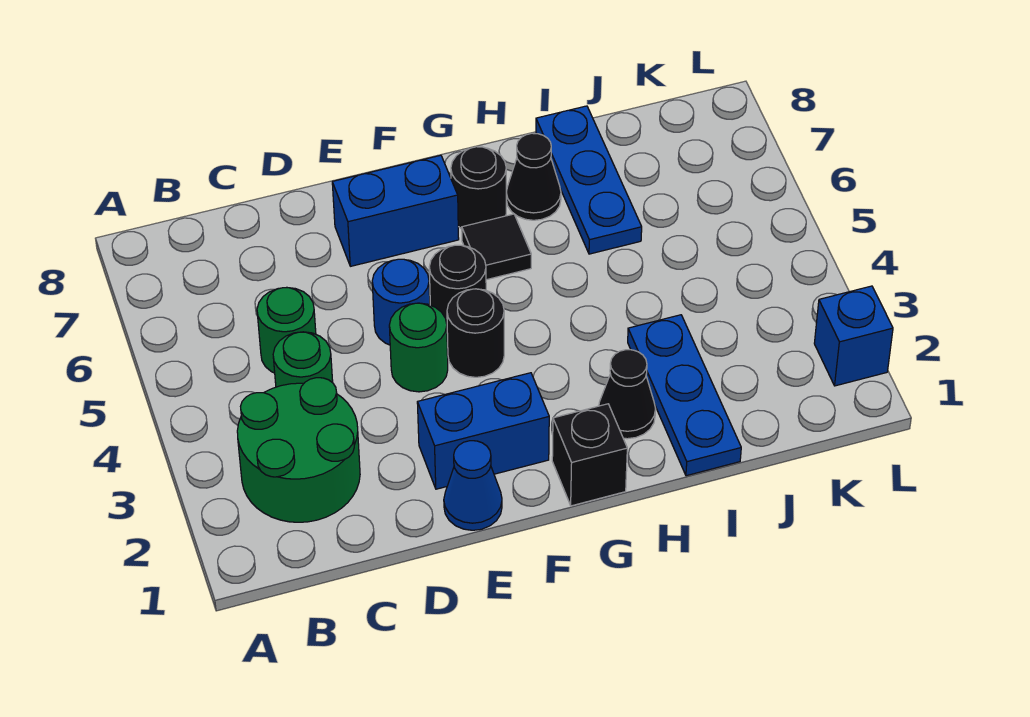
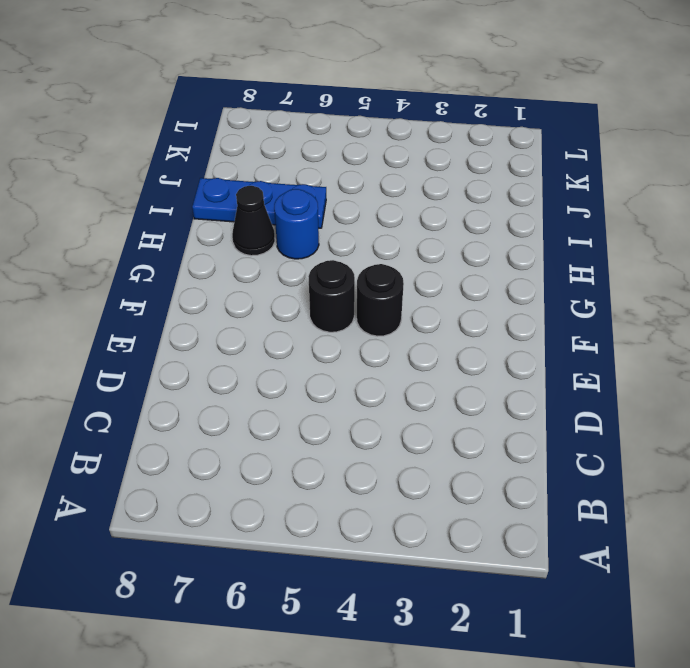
blue round brick H6 level 1 -> blue round brick E5 level 1
none -> green round brick B2:C3 level 1
none -> green round brick C4 level 1
none -> green round brick C5 level 1

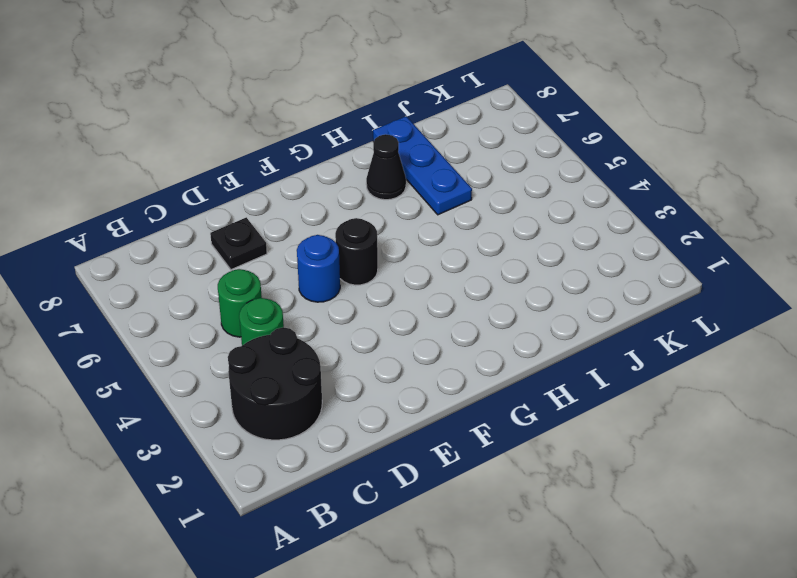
black round brick B2:C3 level 1 -> green round brick B2:C3 level 1
black plate D7 level 1 -> none
none -> blue cone E1 level 1
none -> blue brick E2:F2 level 1
none -> green round brick E4 level 1

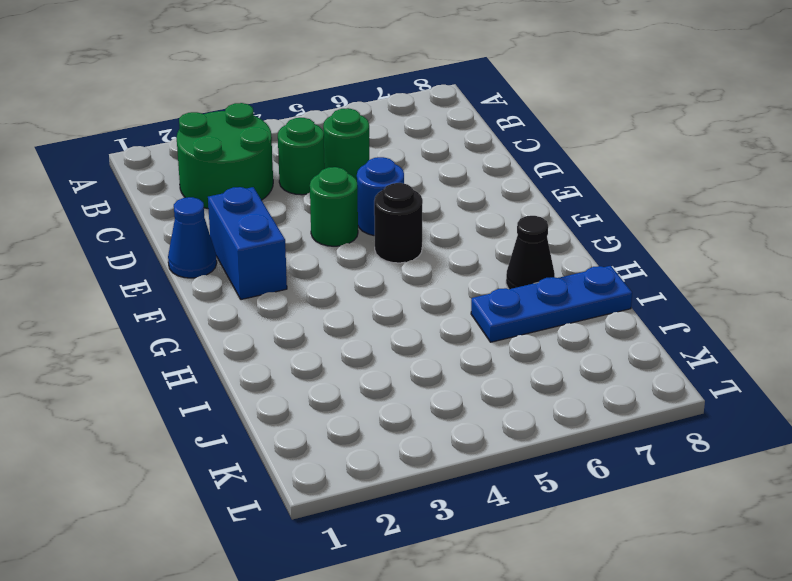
none -> blue brick E7:F7 level 1
none -> black round brick F4 level 1
none -> black brick G1 level 1

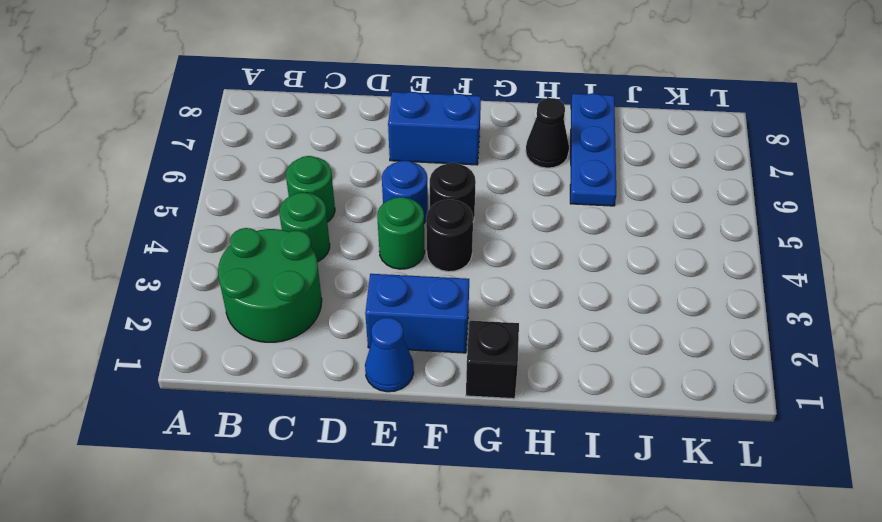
none -> black tile G6 level 1
none -> black round brick G7 level 1
none -> black cone H2 level 1

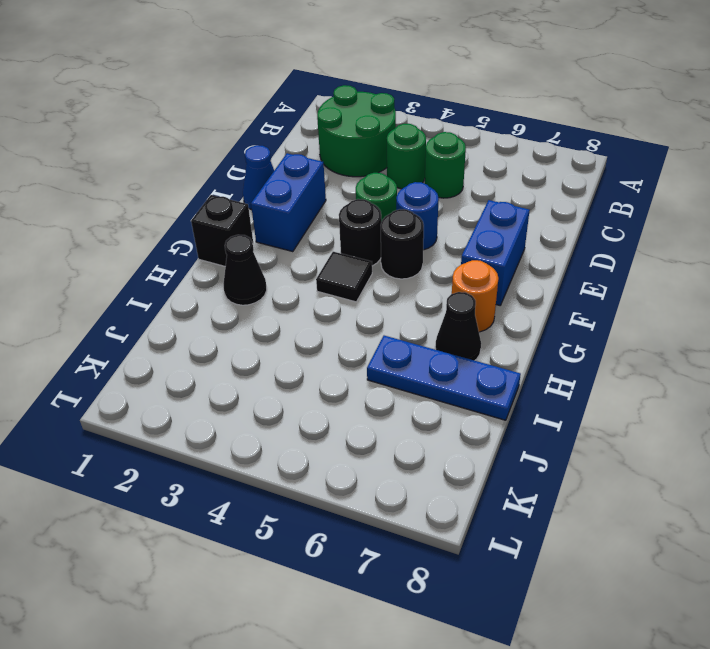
black tile G4 level 1 -> black tile G6 level 1
orange round brick G7 level 1 -> black round brick G7 level 1
none -> blue plate I1:I3 level 1
none -> blue brick L2 level 1

